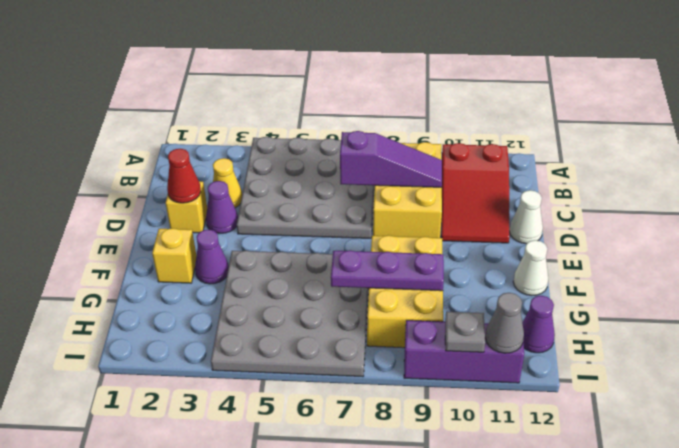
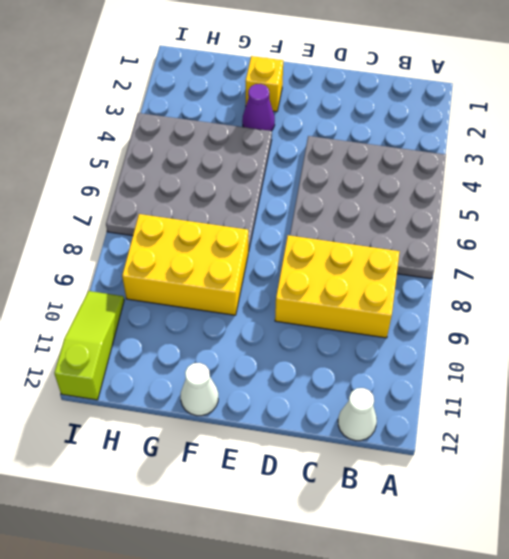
white cone B12 level 1 -> white cone D12 level 1
lime slope I10:I12 level 1 top 12 -> purple brick I9:I11 level 1
none -> red slope B10:D11 level 1 top B
none -> yellow cone C3 level 1
none -> yellow brick D2 level 1

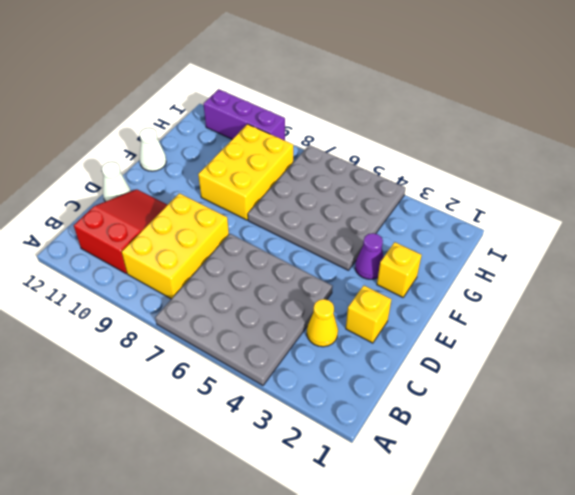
none -> purple cone D3 level 1
none -> purple cone H12 level 1
none -> purple slope C7:C9 level 2 top 7

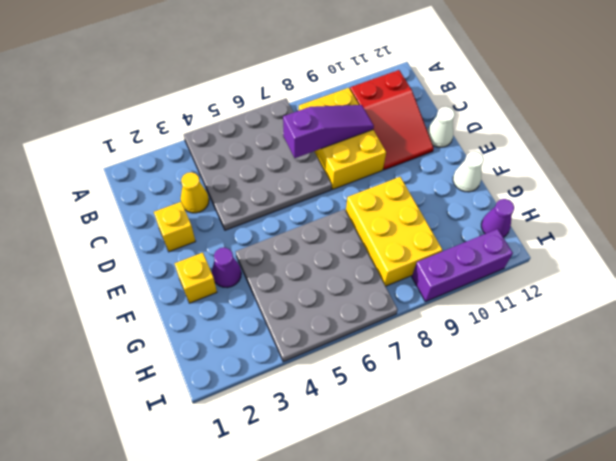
none -> purple cone D3 level 1
none -> red cone D2 level 2
none -> purple plate G7:G9 level 2

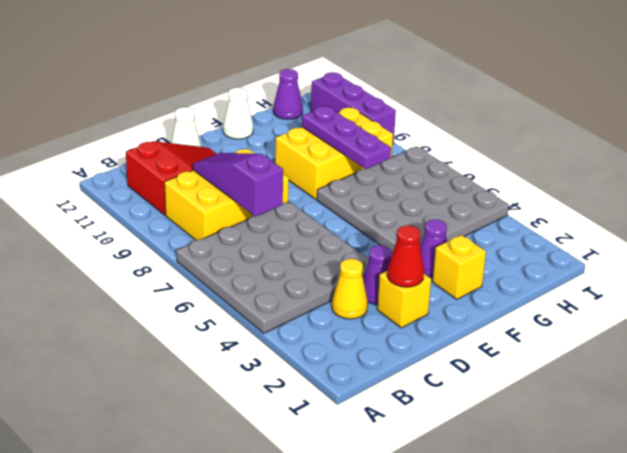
none -> grey plate I10 level 2
none -> grey cone I11 level 2

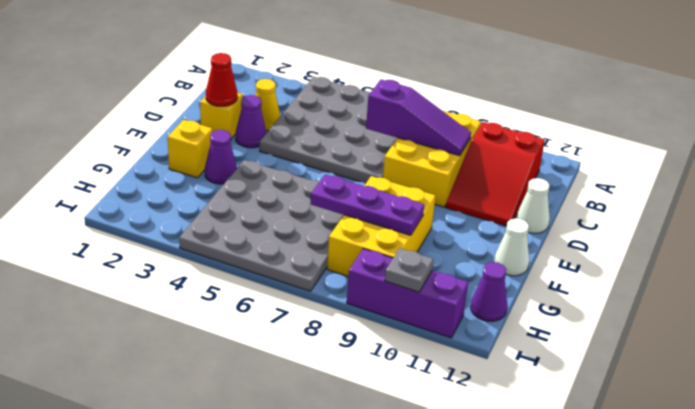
none -> grey cone I11 level 2

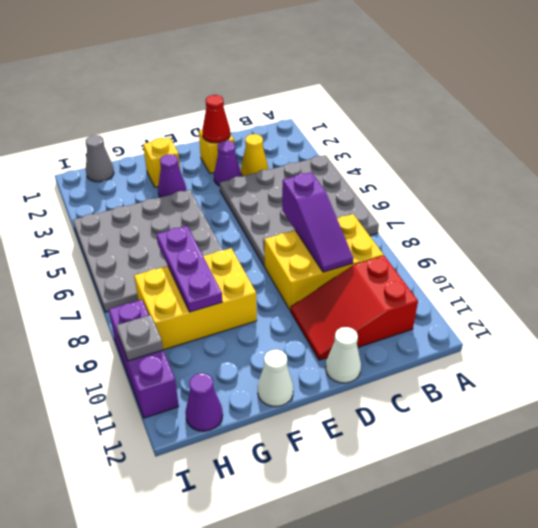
grey cone H1 level 1 -> grey cone I11 level 2

